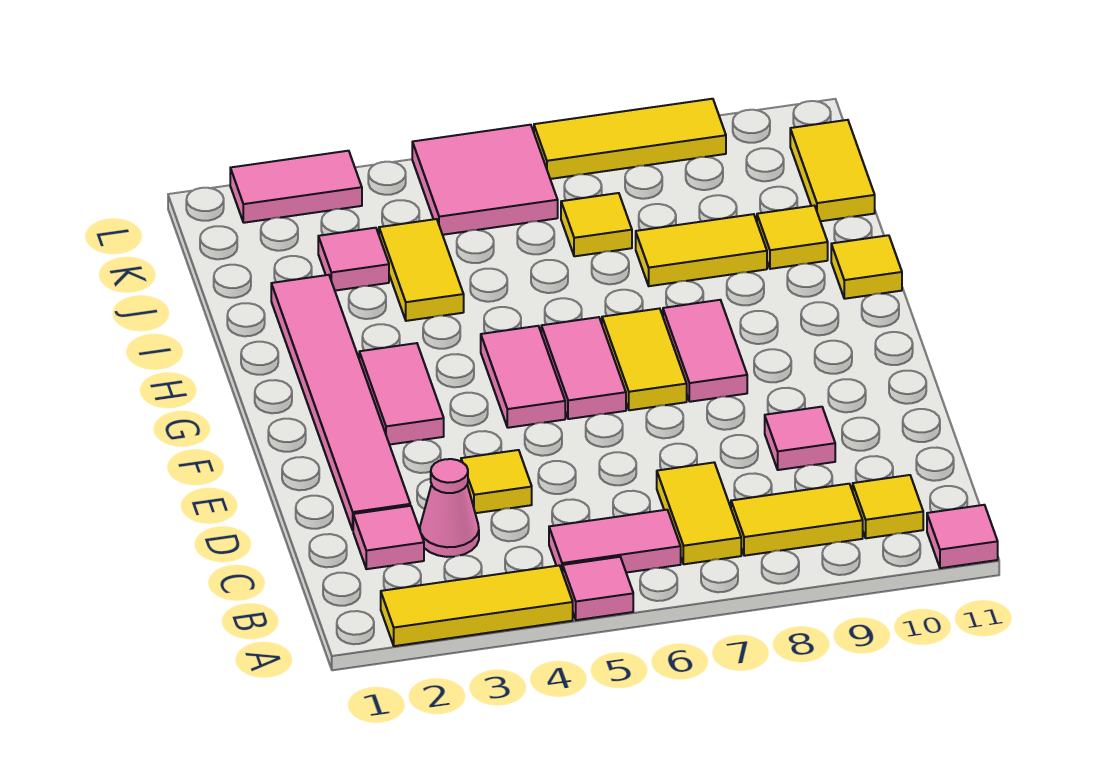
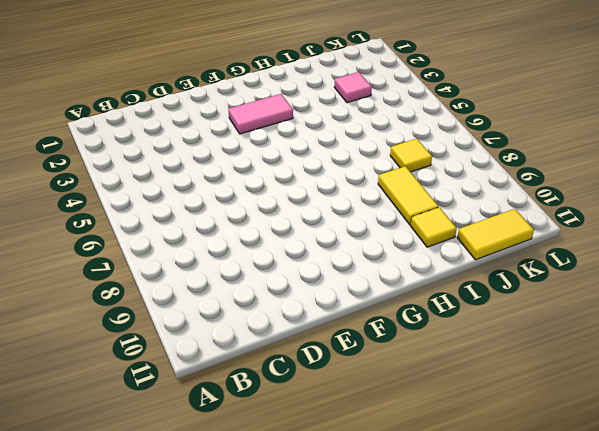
none -> yellow tile A2:A4 level 1
none -> pink tile A5 level 1
none -> pink tile A11 level 1

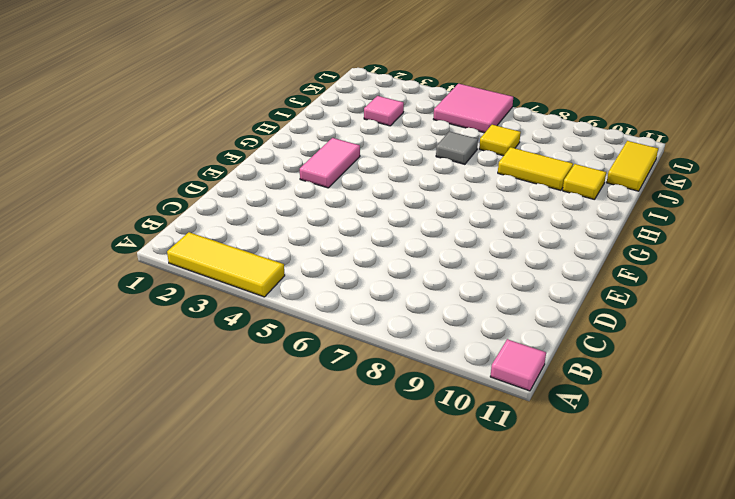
grey tile I6 level 1 -> none
none -> pink tile A5 level 1
none -> pink tile B5:B6 level 1
none -> yellow tile B7:C7 level 1

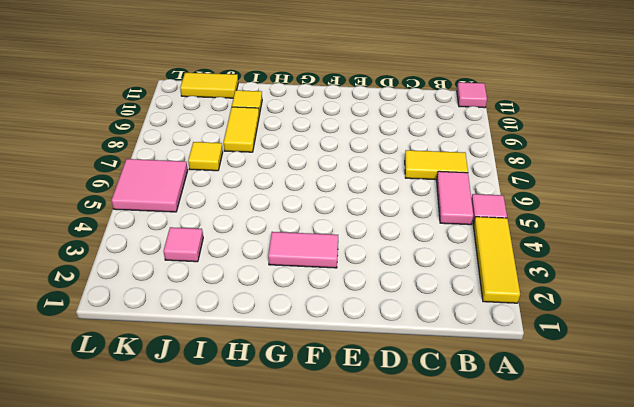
none -> yellow tile B8:B9 level 1
none -> yellow tile B10 level 1
none -> pink tile C2 level 1

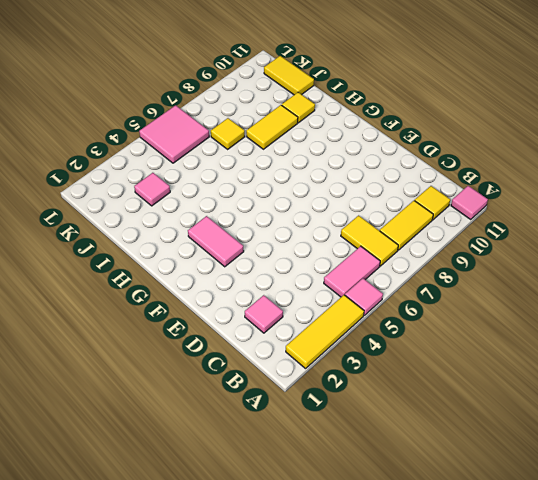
none -> pink cone C3 level 1
none -> pink tile D2:I2 level 1
none -> yellow tile D4 level 1

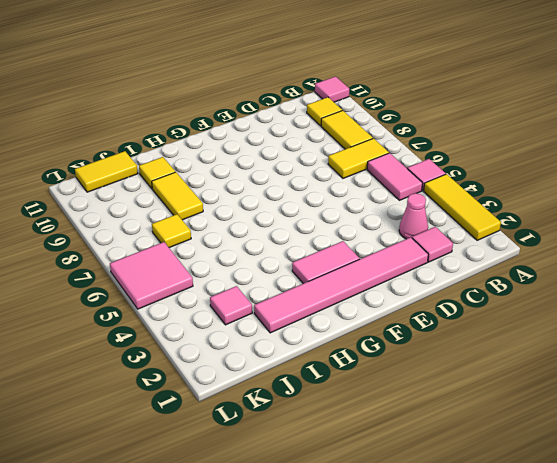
none -> yellow tile D4 level 1
none -> pink tile D9 level 1
none -> pink tile F5:G5 level 1

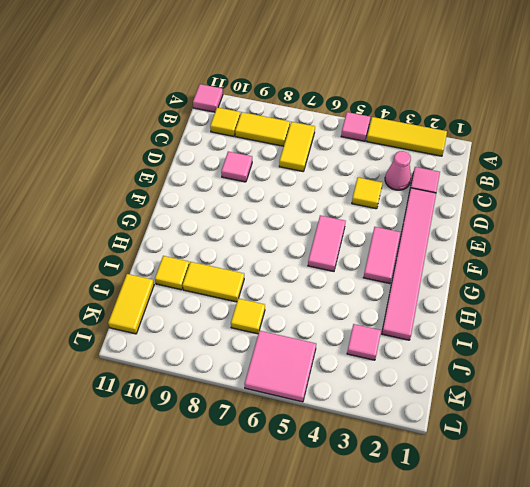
none -> pink tile B5:B6 level 1
none -> pink tile F6:G6 level 1
none -> yellow tile F7:G7 level 1

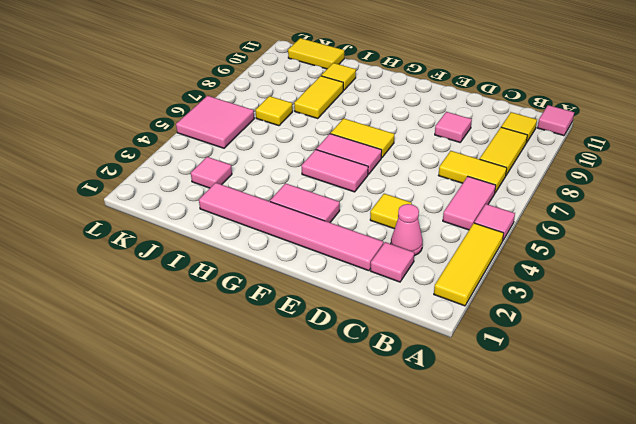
none -> pink tile F8:G8 level 1
none -> yellow tile H11 level 1
none -> yellow tile I4:J4 level 1

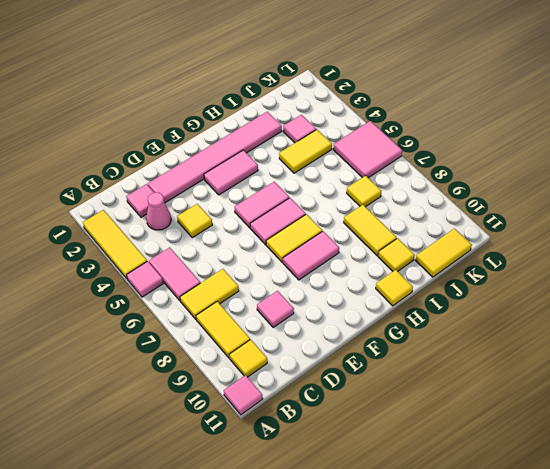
none -> pink tile L2:L3 level 1
none -> yellow tile L7:L9 level 1

